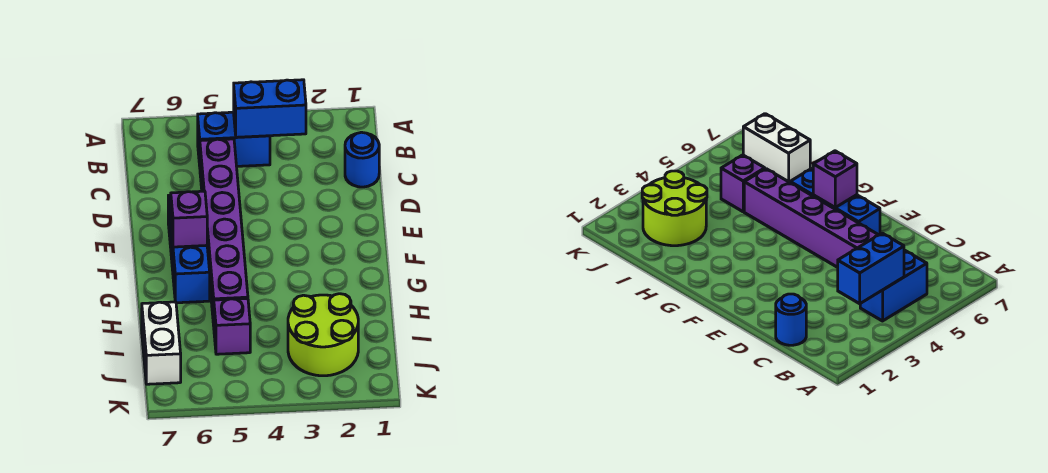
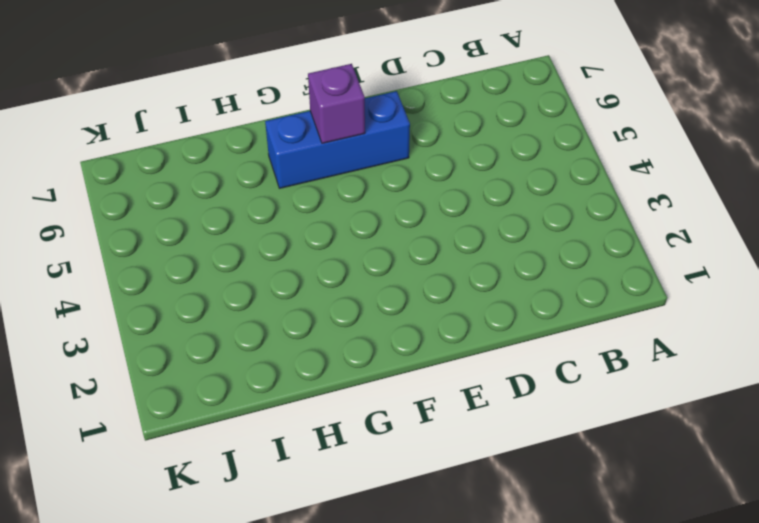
none -> blue brick B4:B5 level 1
none -> blue round brick C1 level 1

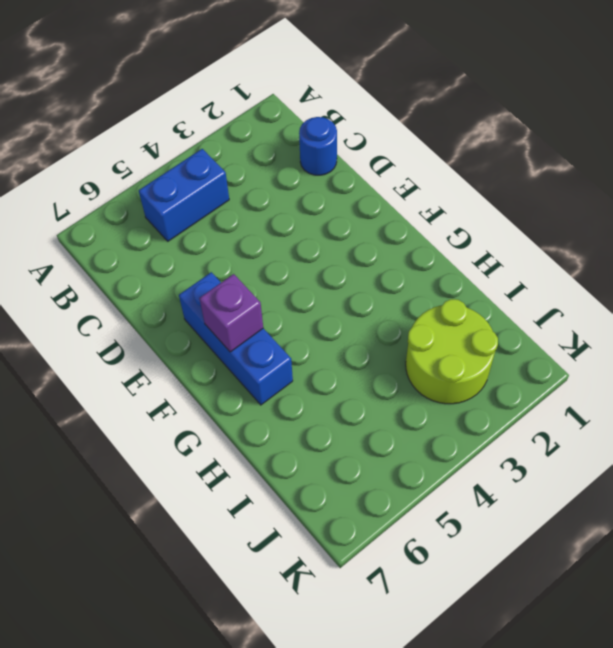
none -> purple brick C5:H5 level 1
none -> purple brick I5 level 1

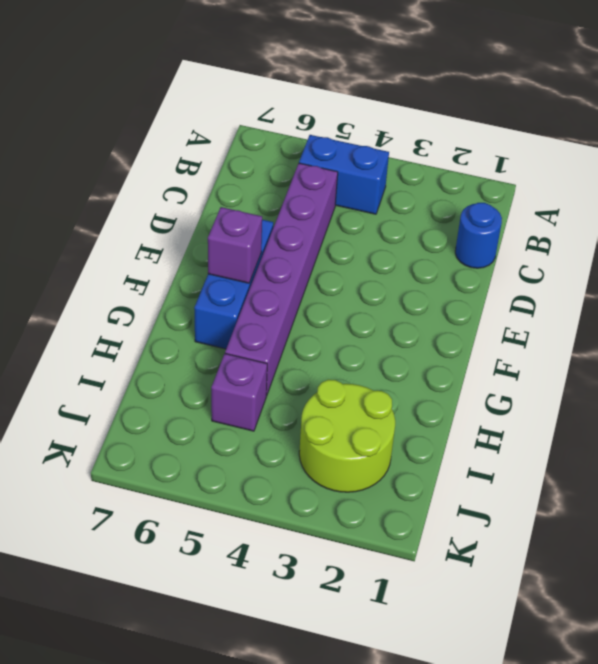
none -> white brick I7:J7 level 1
none -> blue brick B3:B4 level 2

